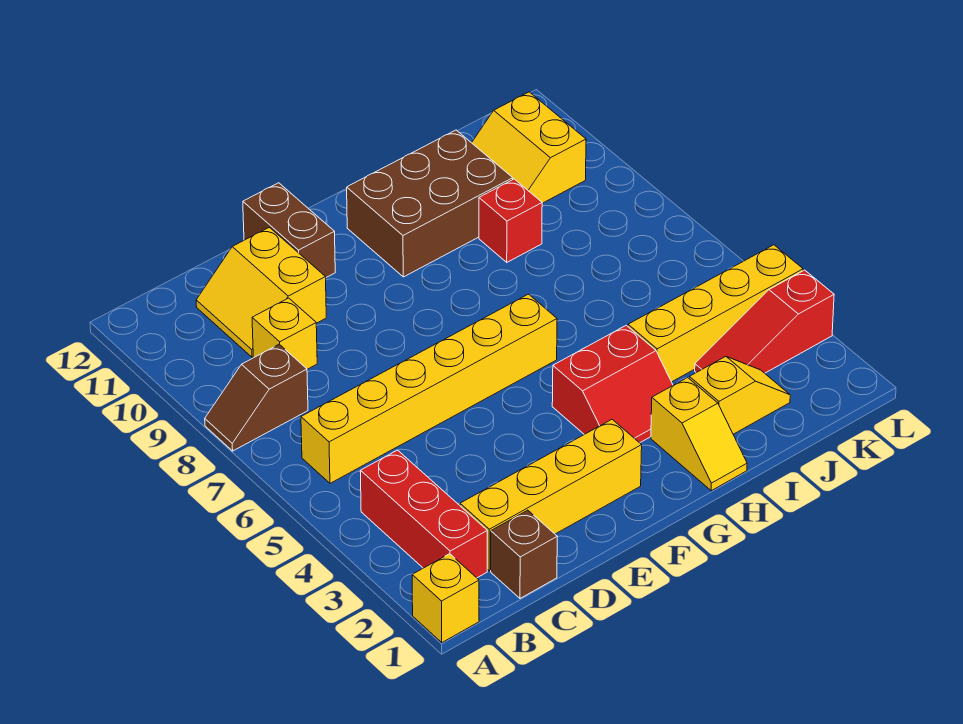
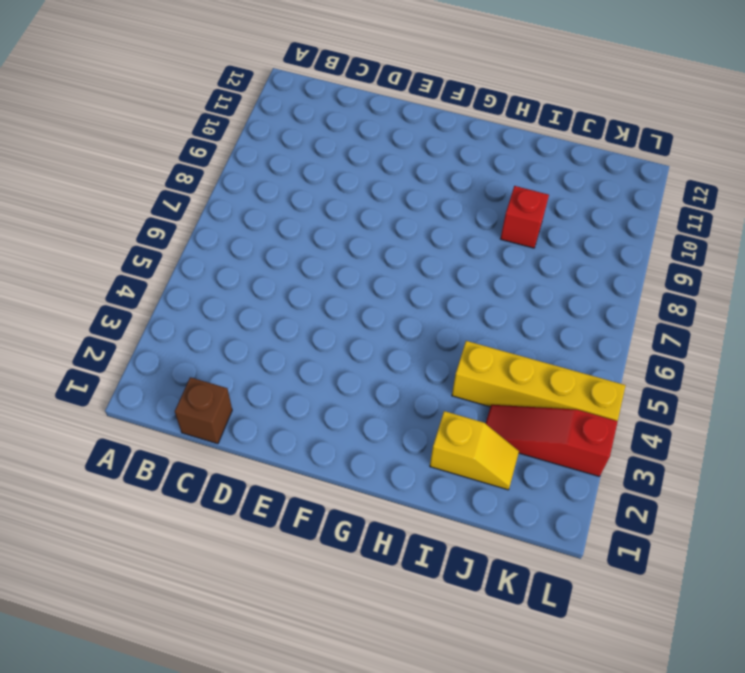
none -> yellow brick A1 level 1
none -> brown slope A8:B8 level 1 top B
none -> red brick B2:B4 level 1

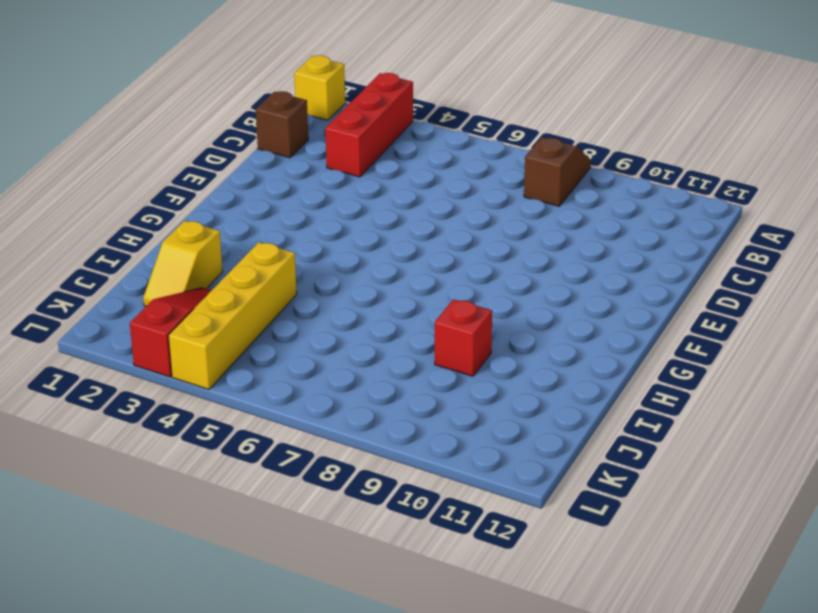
red brick A3:C3 level 1 -> red brick B2:B4 level 1
none -> yellow brick B6:G6 level 1
none -> yellow brick C2:F2 level 1
none -> yellow brick C9 level 1

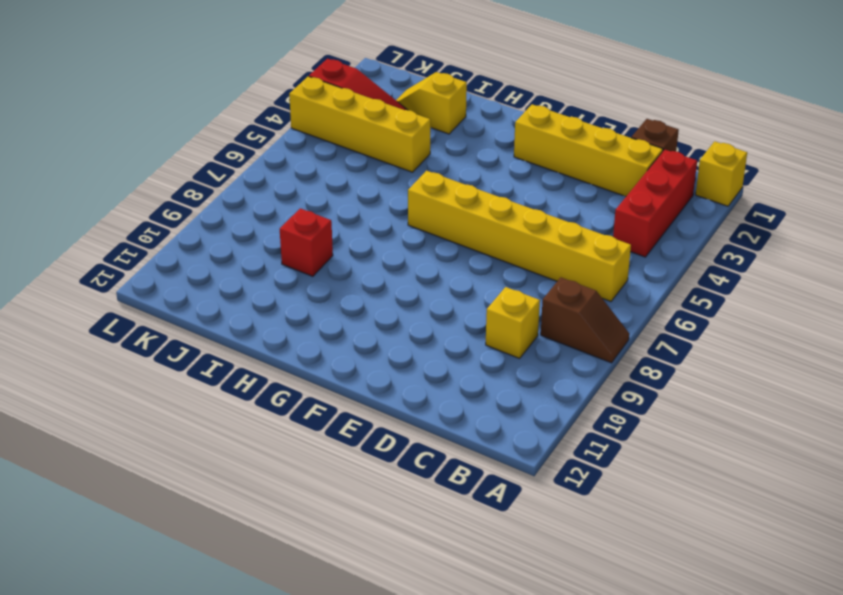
none -> yellow slope C10:D11 level 1 top D
none -> brown brick E11:E12 level 1
none -> red slope G3:H4 level 1 top 4

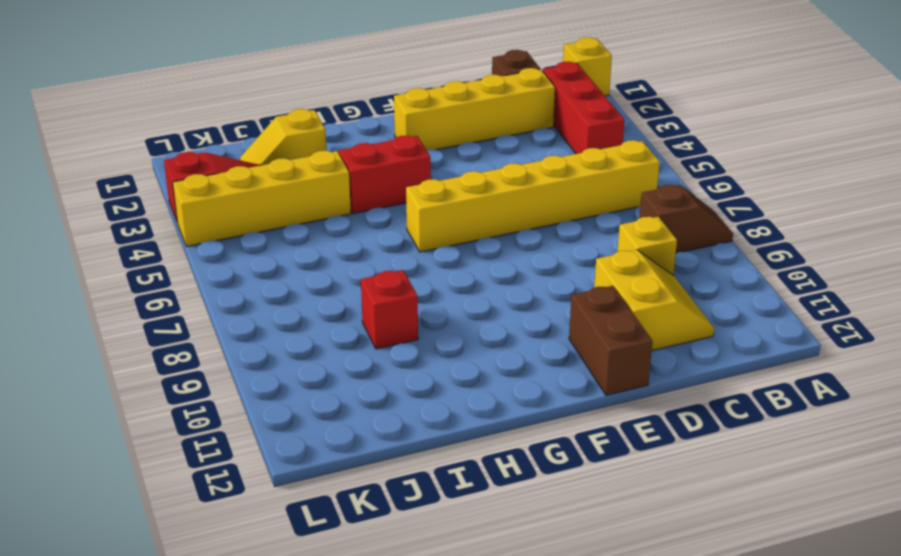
none -> brown brick G10:I11 level 1
none -> yellow slope H1:H2 level 1 top 2
none -> yellow slope J10:K11 level 1 top K

